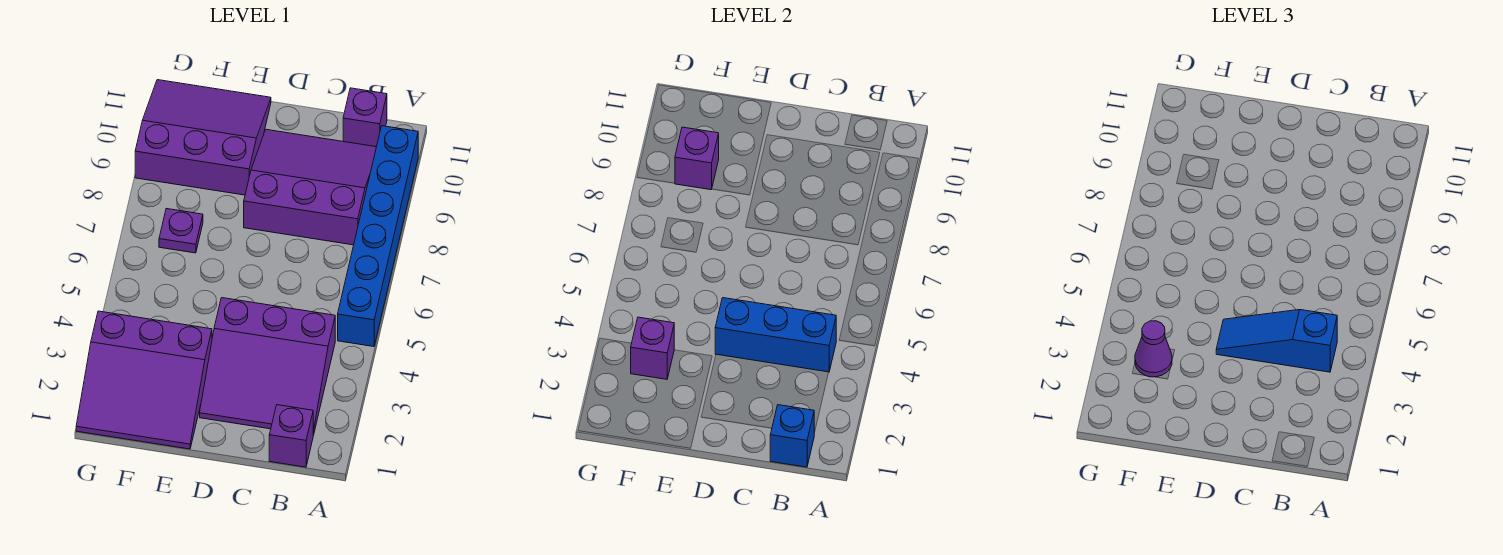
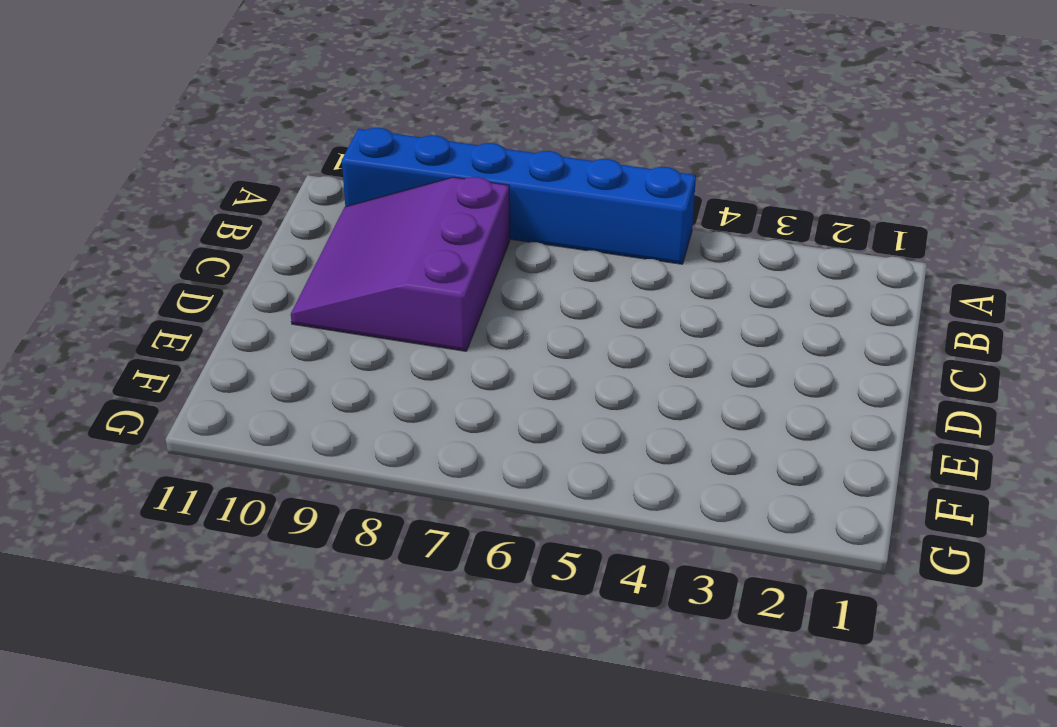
none -> purple brick B1 level 1
none -> purple slope B2:D4 level 1 top 4
none -> purple brick B11 level 1

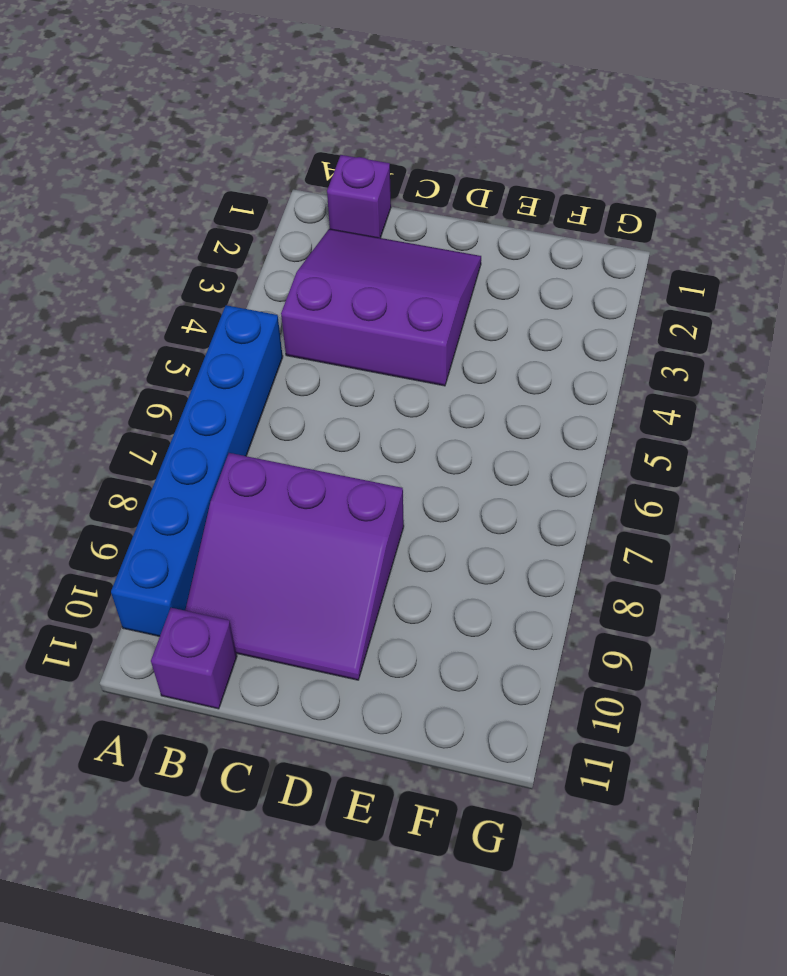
none -> purple slope E1:G3 level 1 top 3
none -> purple slope E9:G11 level 1 top 9
none -> purple plate F7 level 1

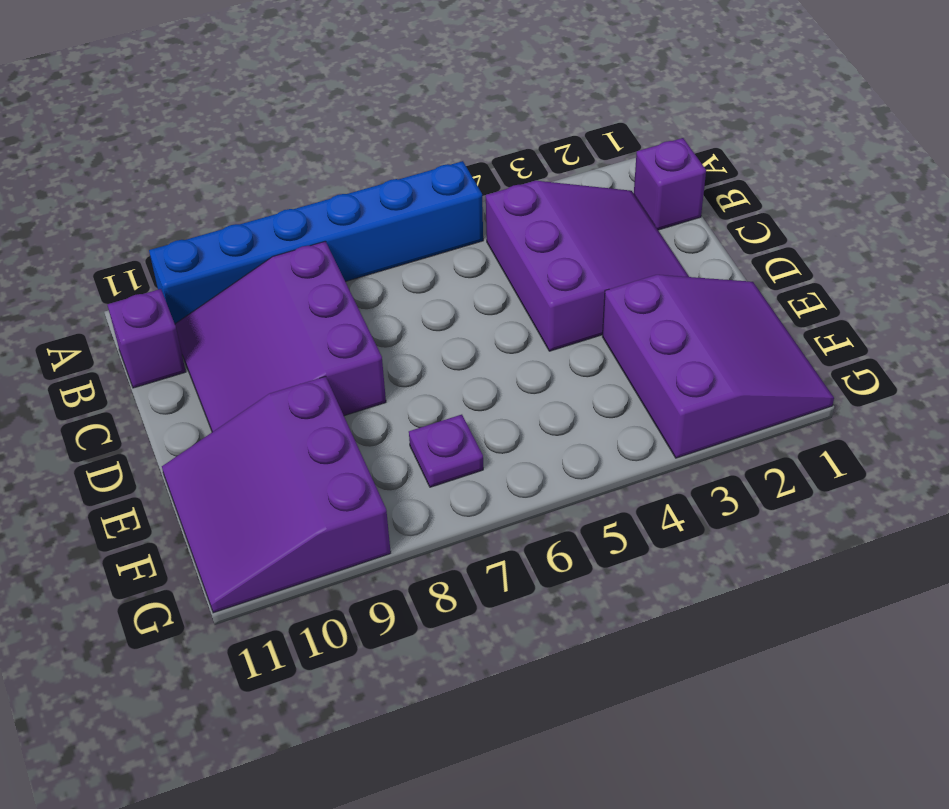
none -> blue brick B1 level 2
none -> blue brick B4:D4 level 2
none -> purple brick F3 level 2

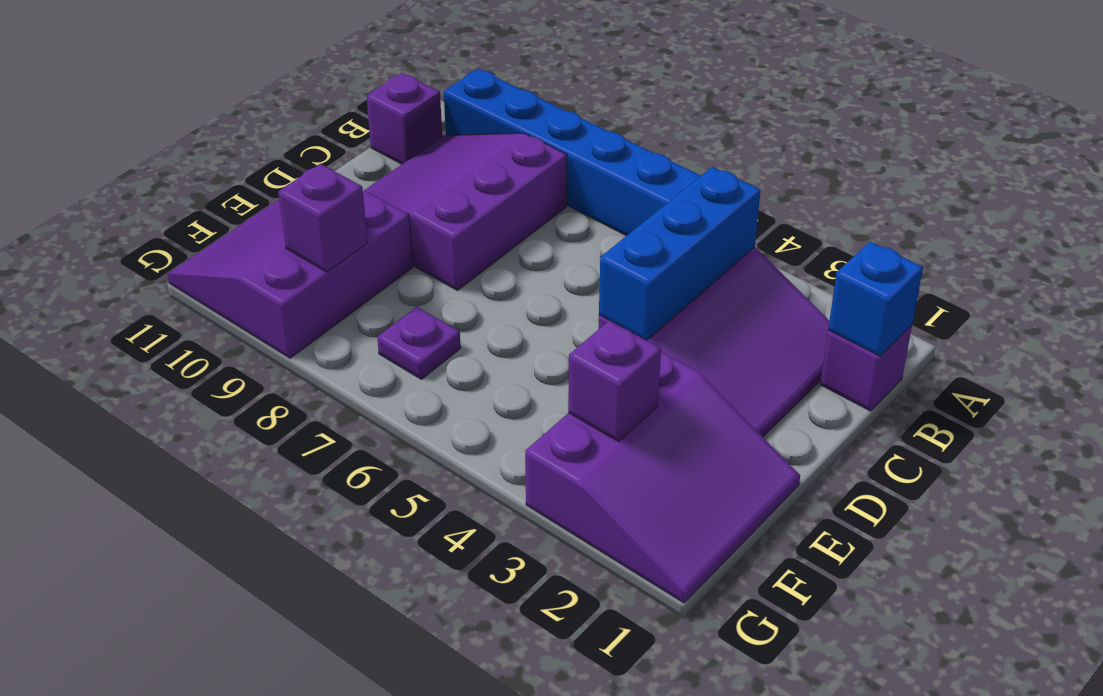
none -> blue slope B4:D4 level 3 top B
none -> purple cone F3 level 3

